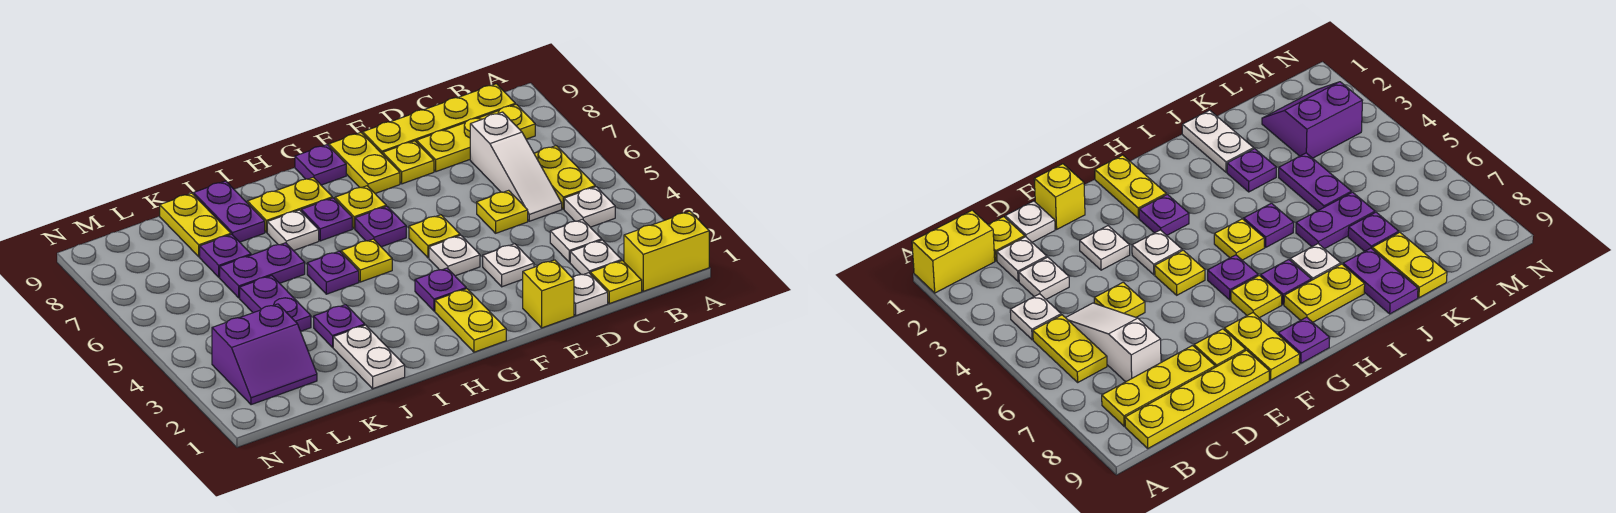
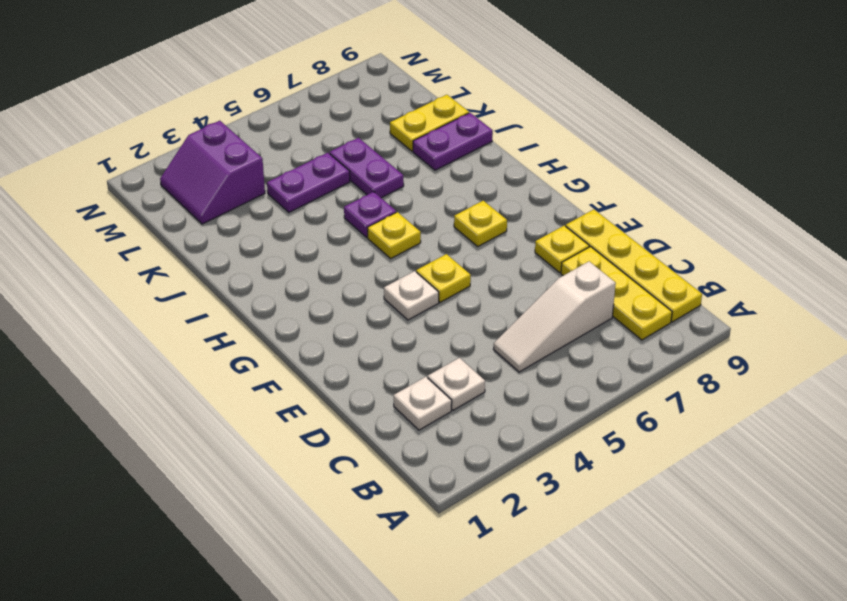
none -> yellow brick A1:B1 level 1
none -> white plate B4 level 1
none -> yellow plate B5:B6 level 1
none -> yellow plate C1 level 1

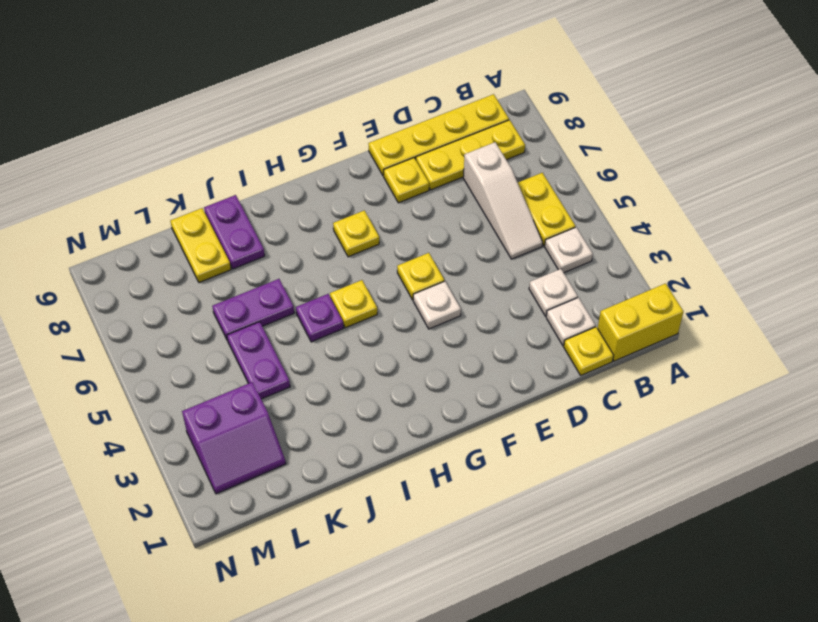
none -> white plate D1 level 1
none -> yellow plate D5 level 1
none -> yellow brick E1 level 1
none -> white plate E3 level 1

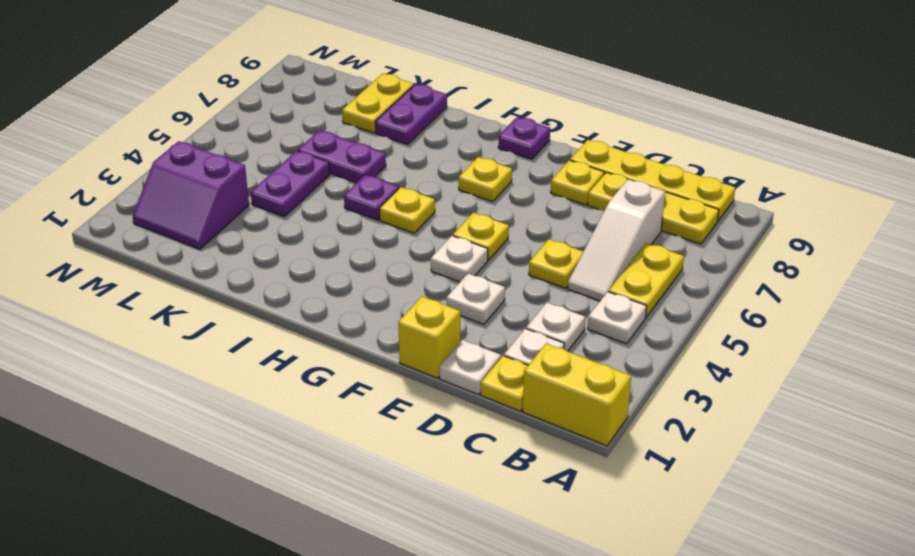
none -> yellow plate F8:F9 level 1
none -> yellow plate G1:G2 level 1
none -> purple plate G3 level 1
none -> purple plate G6 level 1

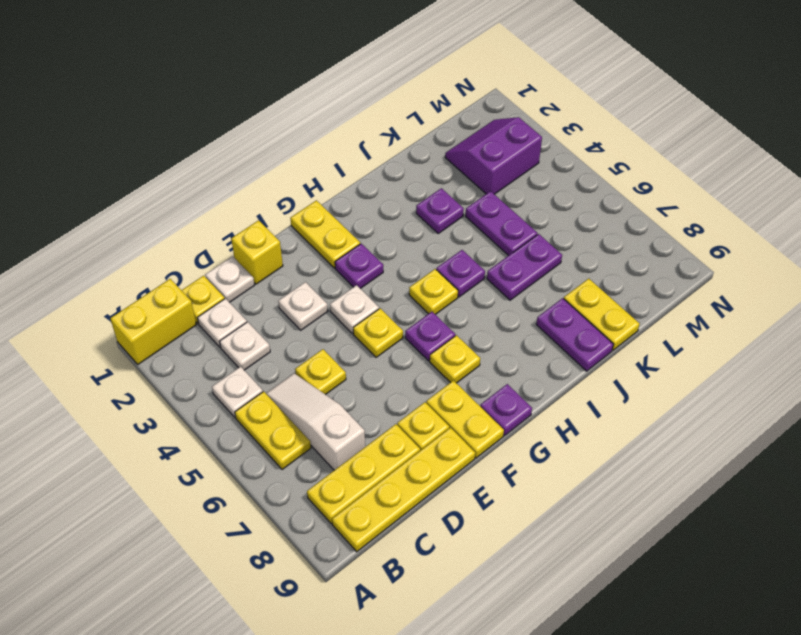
none -> purple plate H7 level 1
none -> yellow plate H8:I8 level 1
none -> white plate I7 level 1
none -> white plate J1:J2 level 1

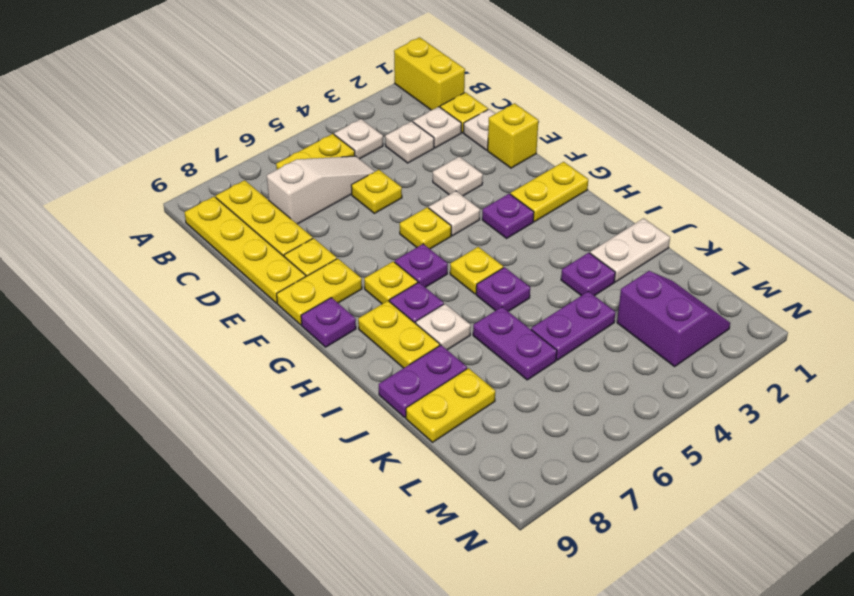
none -> purple plate K7 level 1

